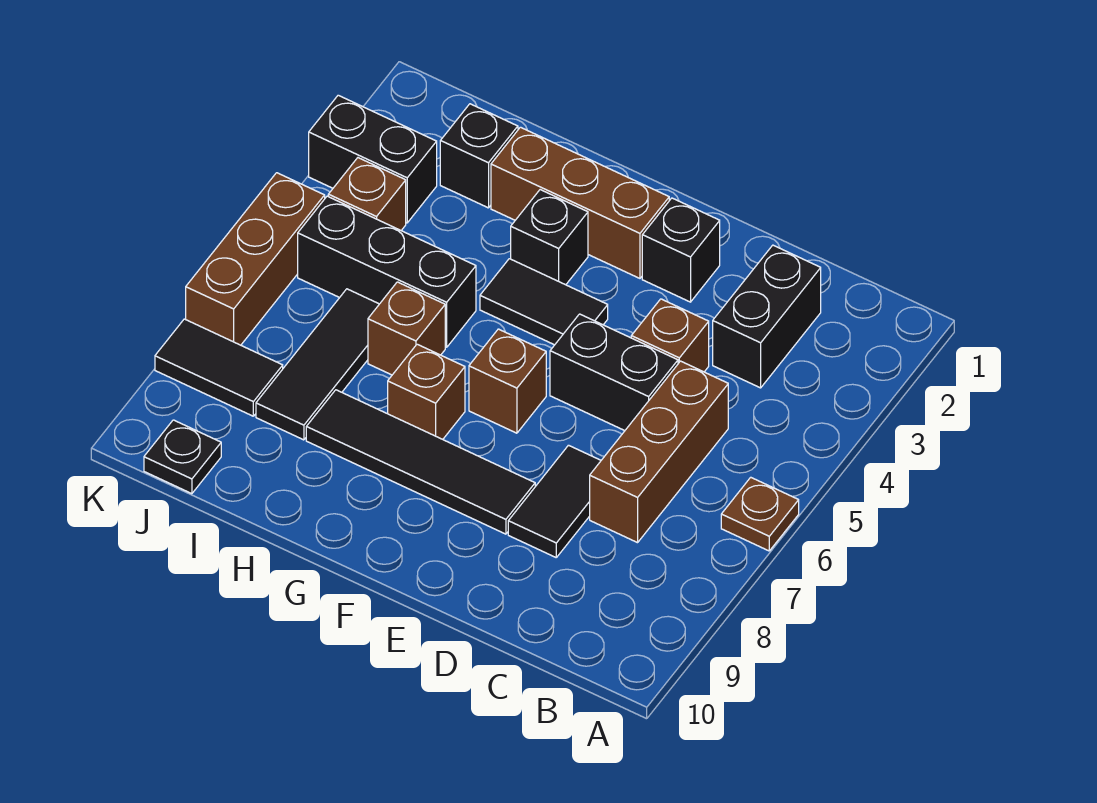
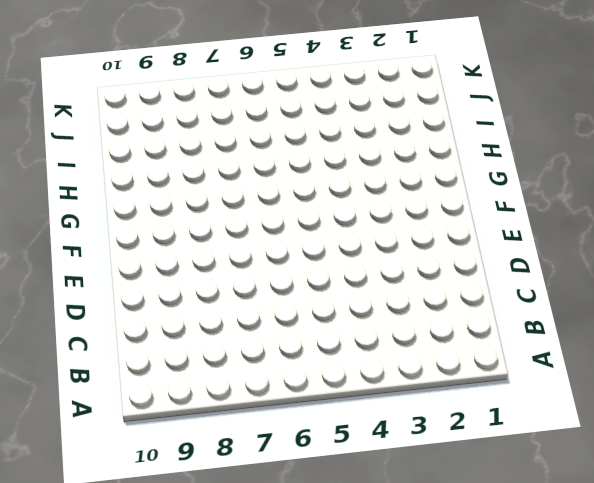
none -> brown plate A6 level 1
none -> black brick C2:C3 level 1
none -> brown brick C5:C7 level 1

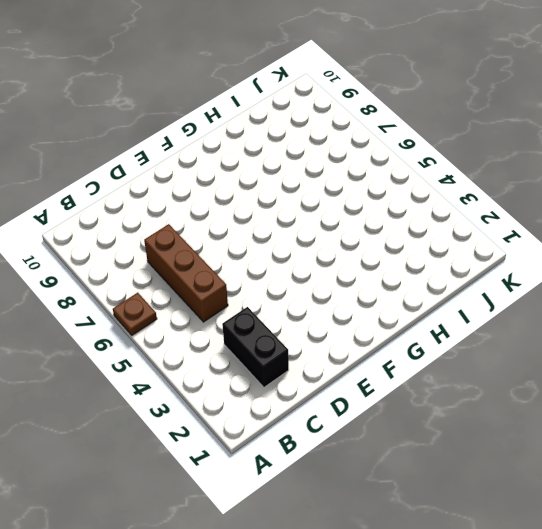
none -> brown brick D4 level 1
none -> black brick D5:E5 level 1
none -> black tile D7:D8 level 1

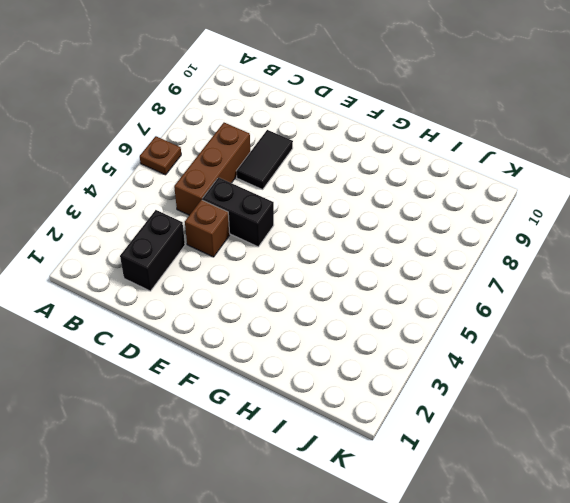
none -> black brick E2 level 1
none -> black tile E8:H8 level 1
none -> brown brick F2:H2 level 1

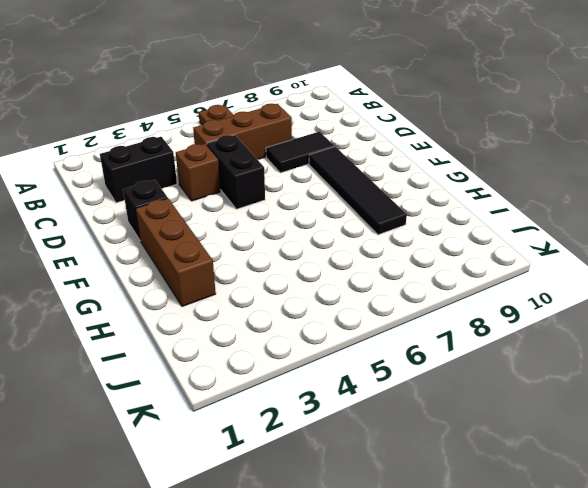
none -> black tile F4:G4 level 1
none -> brown brick F6 level 1
none -> black brick G3 level 1

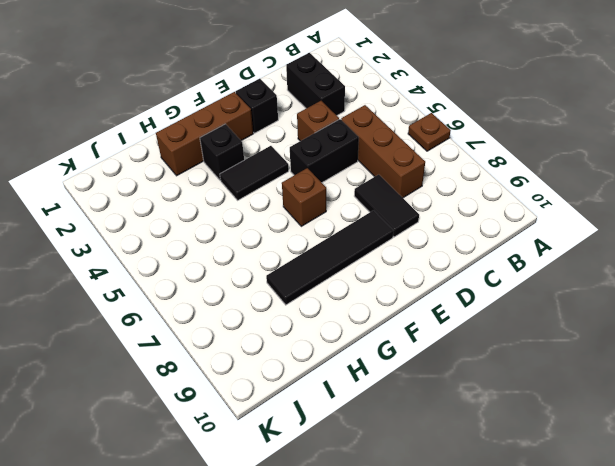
none -> brown brick G7 level 1
none -> black brick H5:J5 level 1
none -> brown brick H6 level 1

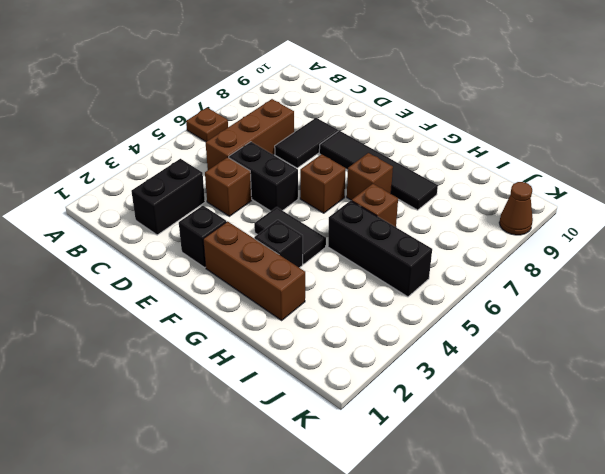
brown cone K9 level 1 -> none
none -> black brick I2 level 1
none -> black tile I6:I8 level 1
none -> black brick J3:K3 level 1

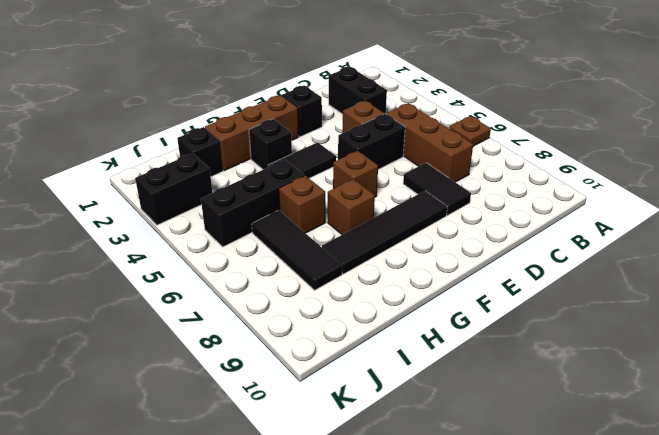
none -> brown brick J4 level 1
none -> black tile J8:K8 level 1
none -> black plate J10 level 1

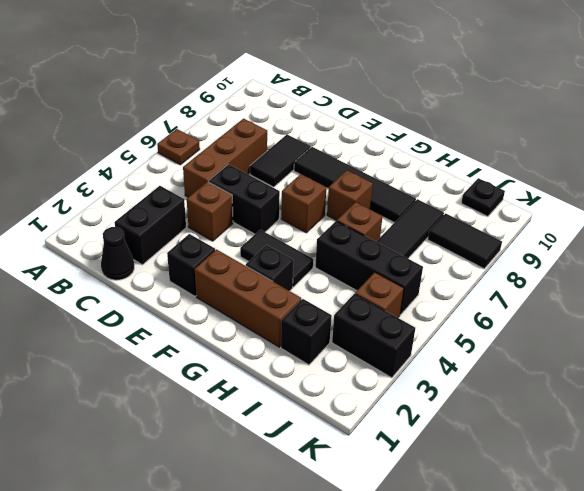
black cone C1 level 1 -> none
none -> brown brick K5:K7 level 1

